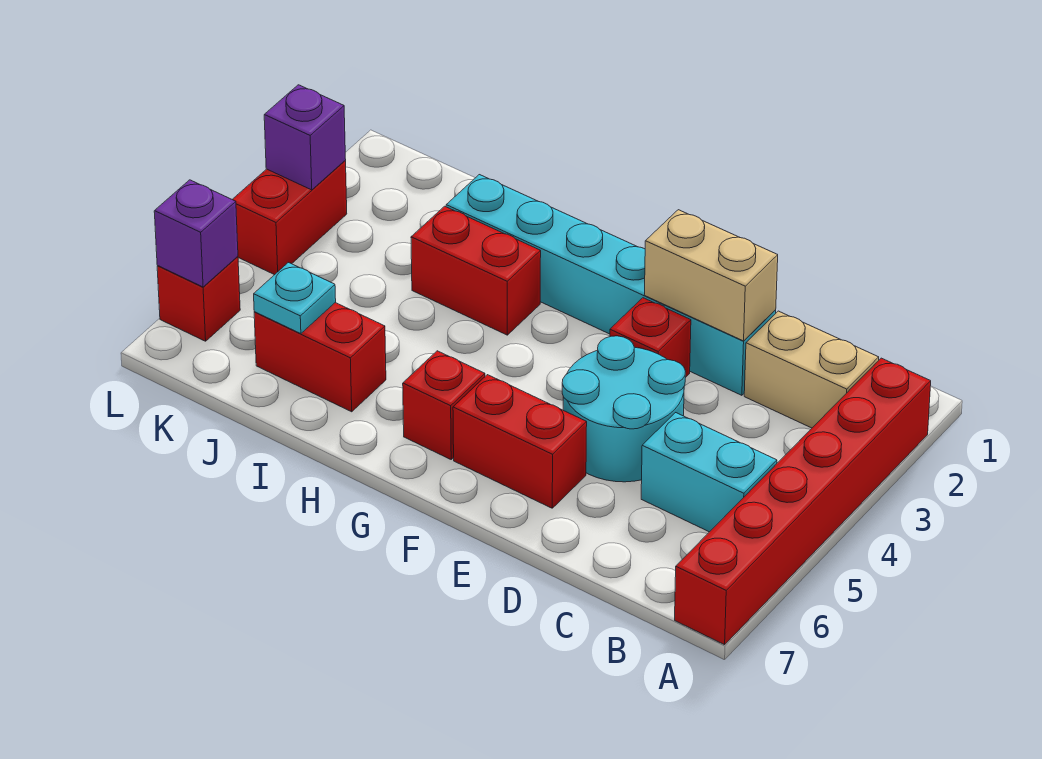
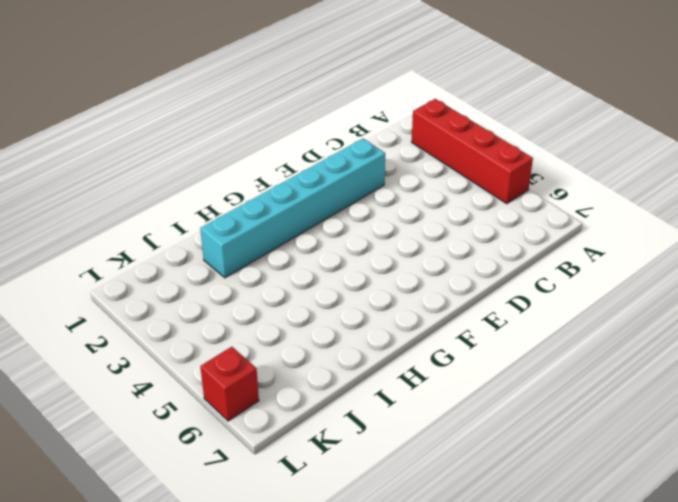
red brick A2:A5 level 1 -> red brick A2:A7 level 1
none -> tan brick B2:C2 level 1
none -> cyan brick B5:C5 level 1
none -> cyan round brick D4:E5 level 1

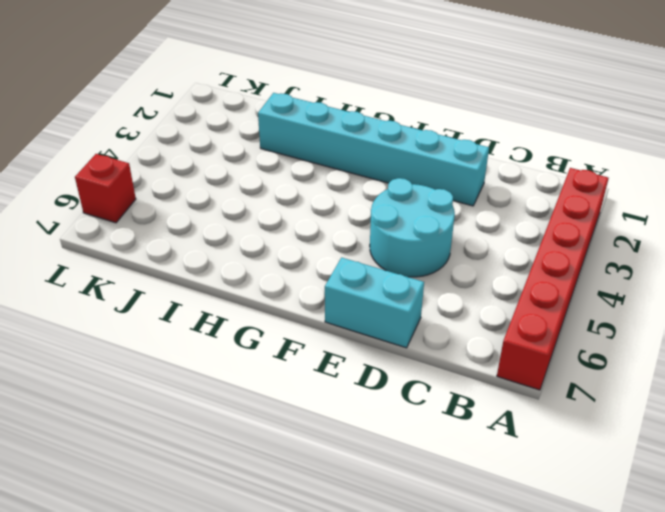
cyan brick D7:E7 level 1 -> cyan brick B5:C5 level 1
none -> tan brick B2:C2 level 1
none -> red brick E3 level 1
none -> red brick E6:F6 level 1

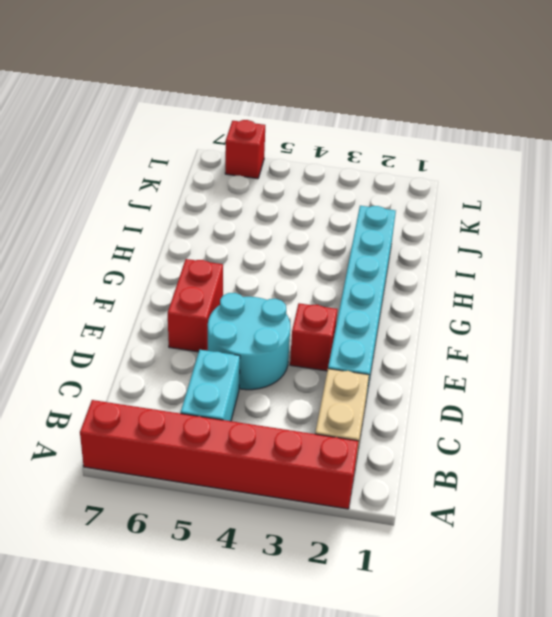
none -> red brick G6 level 1
none -> red brick H3:I3 level 1
none -> red brick I6:J6 level 1

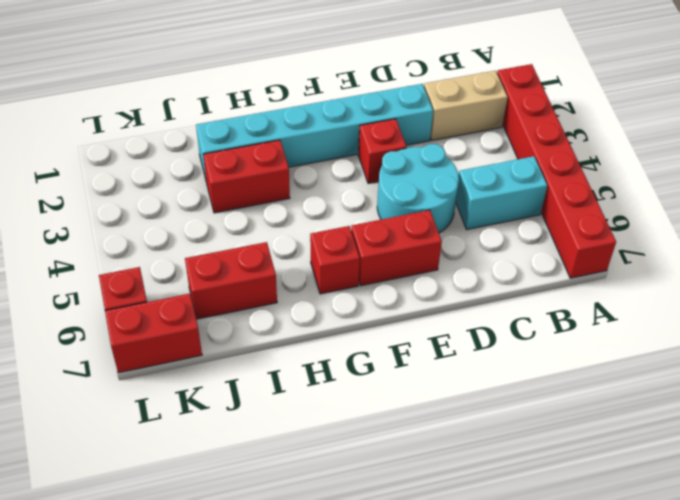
red brick K7:L7 level 1 -> red brick L3:L4 level 1
none -> tan brick D2:E2 level 2
none -> cyan plate J6 level 2
none -> purple brick L3 level 2

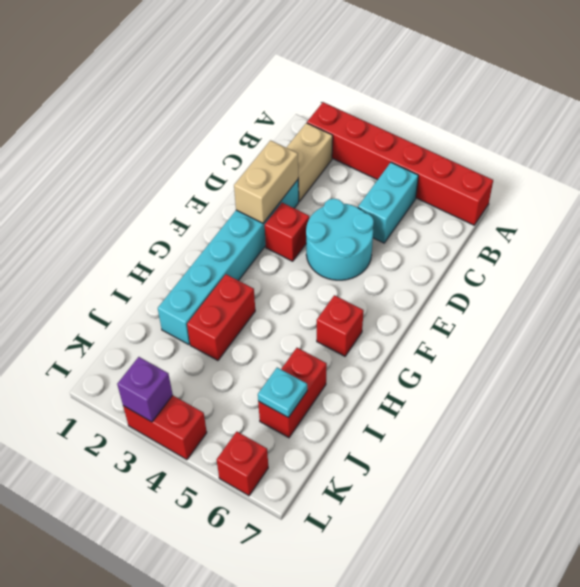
none -> red brick E6:F6 level 1
none -> purple brick L6 level 2

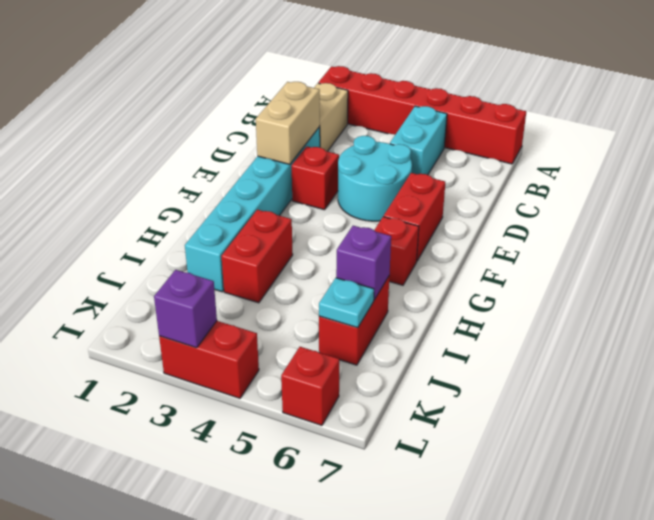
purple brick I6 level 2 -> purple brick L6 level 2

